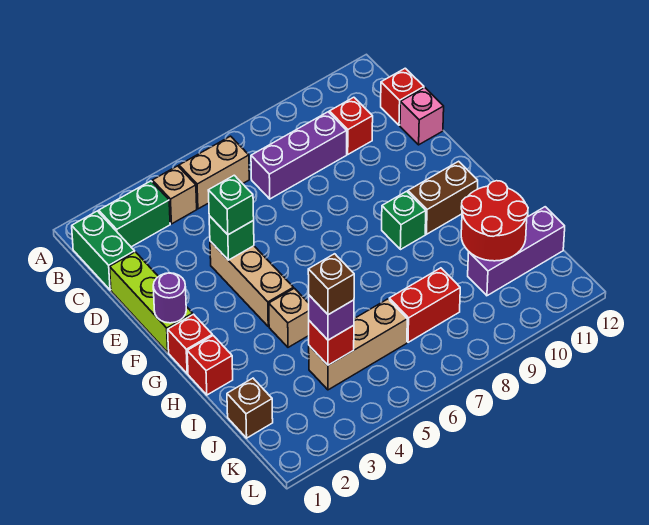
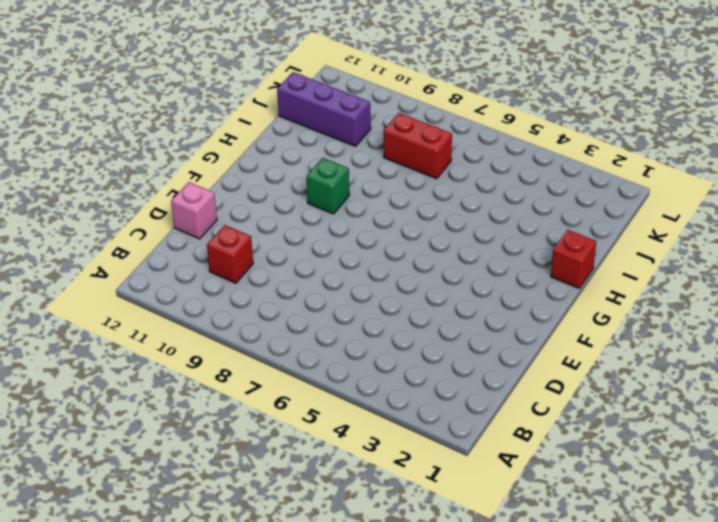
none -> green brick B1:C1 level 1
none -> green brick B2:B3 level 1
none -> tan brick B4 level 1

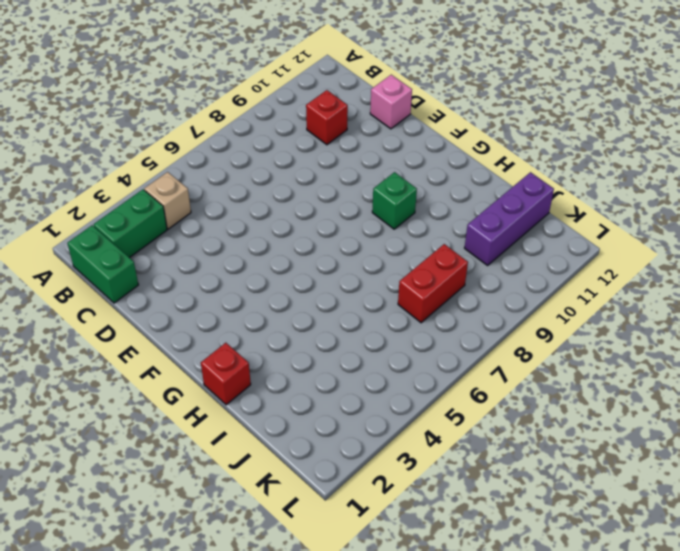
none -> tan brick B5:B6 level 1
none -> purple brick C7:C9 level 1
none -> red brick C12 level 1

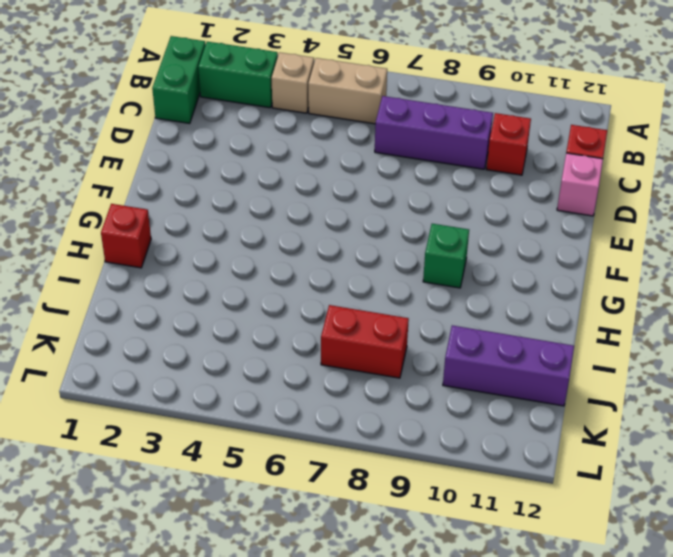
none -> lime brick D1:F1 level 1
none -> tan brick E4:G4 level 1
none -> red brick G1 level 1

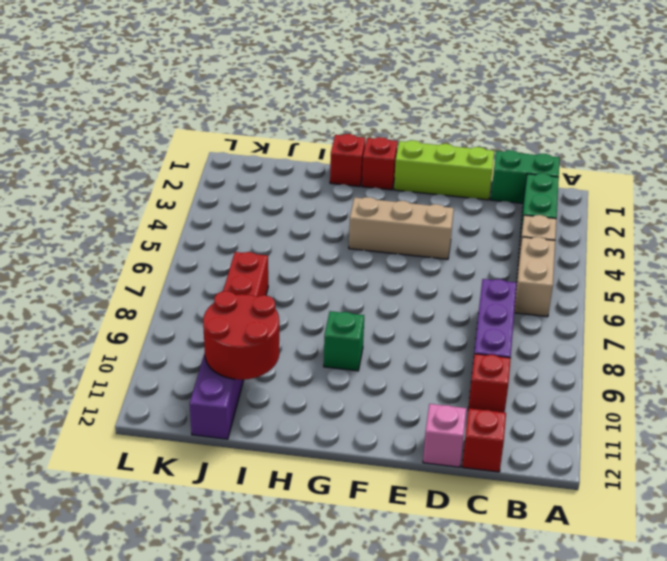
none -> brown brick G10:G11 level 1
none -> tan brick H4 level 1
none -> brown brick J1 level 1

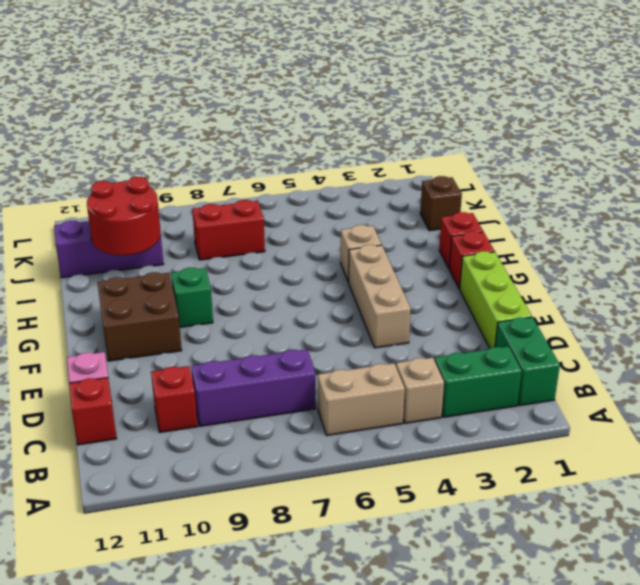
brown brick F10:G11 level 1 -> brown brick G10:G11 level 1
none -> tan brick J4:J6 level 1
none -> green brick E4 level 2
none -> purple round brick F1 level 2

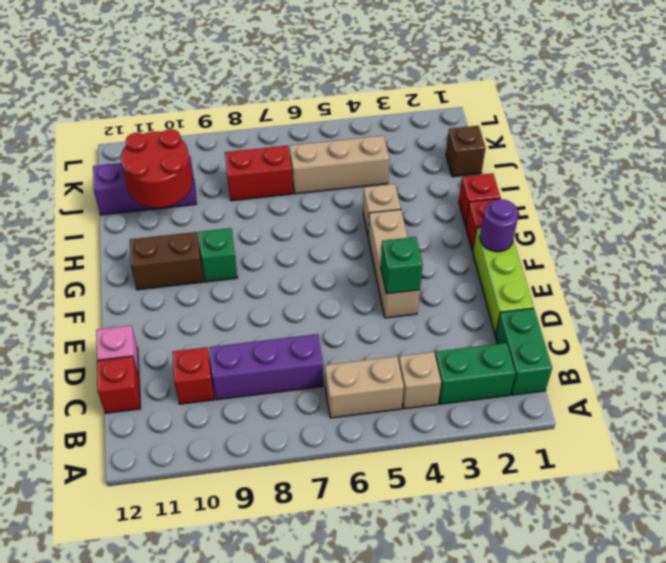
none -> red brick J4 level 2
none -> green brick E4 level 3
none -> purple brick J4 level 3

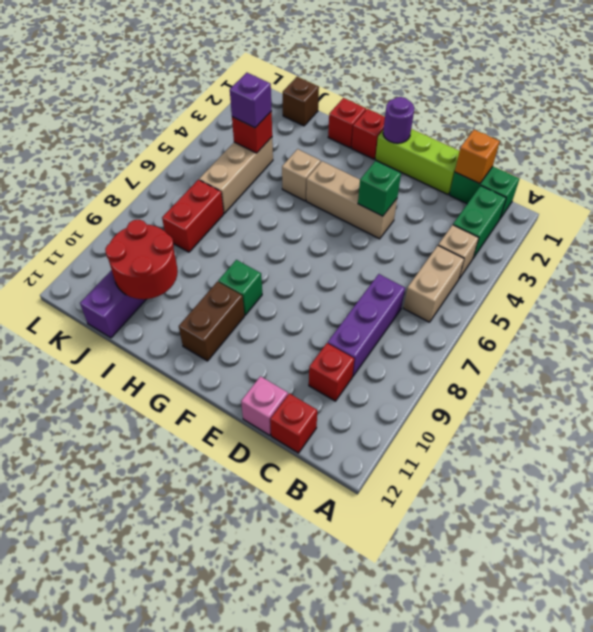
orange brick C1 level 2 -> none
none -> green brick E4 level 3
none -> brown brick J4 level 4

